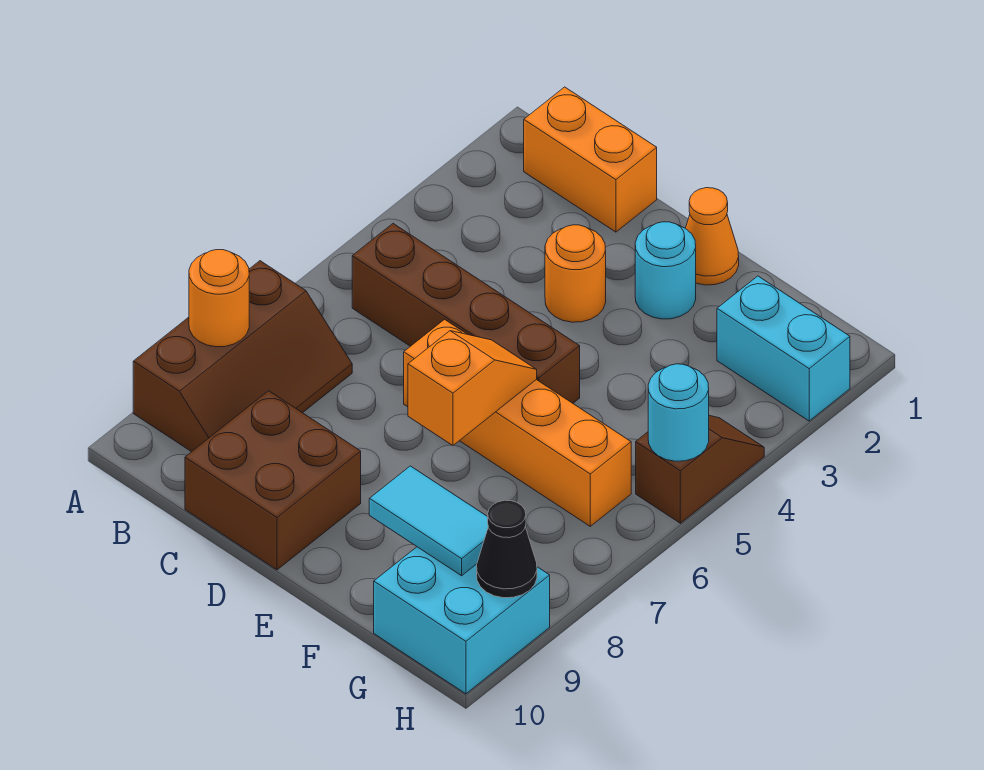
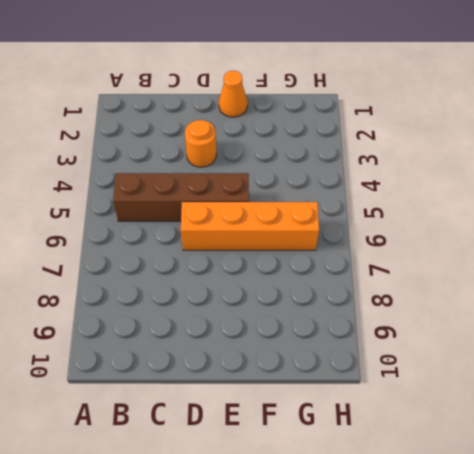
none -> brown slope A7:B9 level 1 top A
none -> orange brick B1:C1 level 1
none -> brown brick C9:D10 level 1

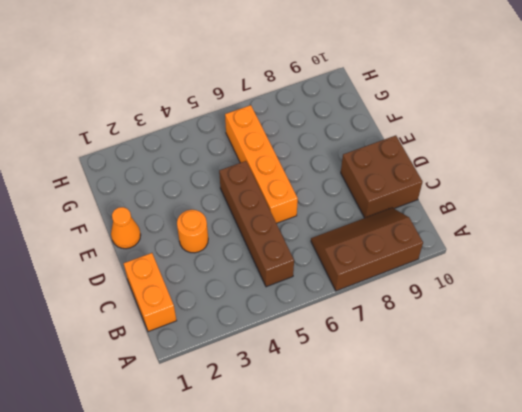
none -> cyan round brick E2 level 1
none -> cyan brick G2:H2 level 1
none -> cyan brick G9:H10 level 1

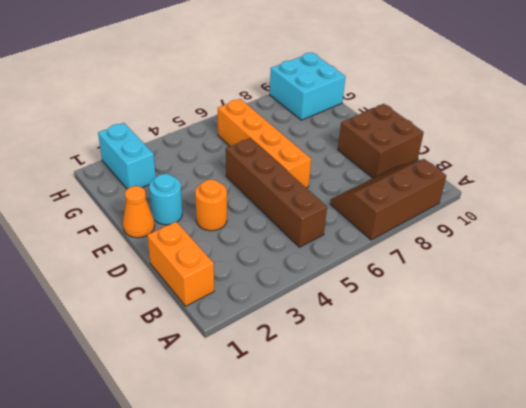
none -> brown slope H4:H5 level 1 top 5
none -> orange round brick A8 level 2
none -> orange slope E6:E7 level 2 top 7

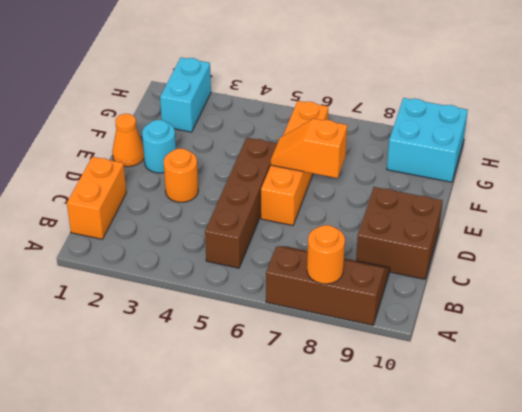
none -> brown slope H4:H5 level 1 top 5
none -> cyan tile F9:G9 level 2
none -> cyan round brick H5 level 2

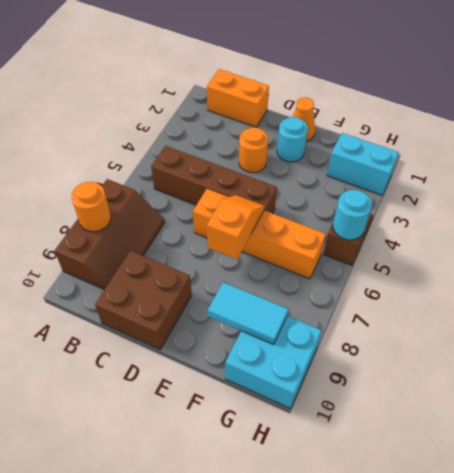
none -> black cone H9 level 2

